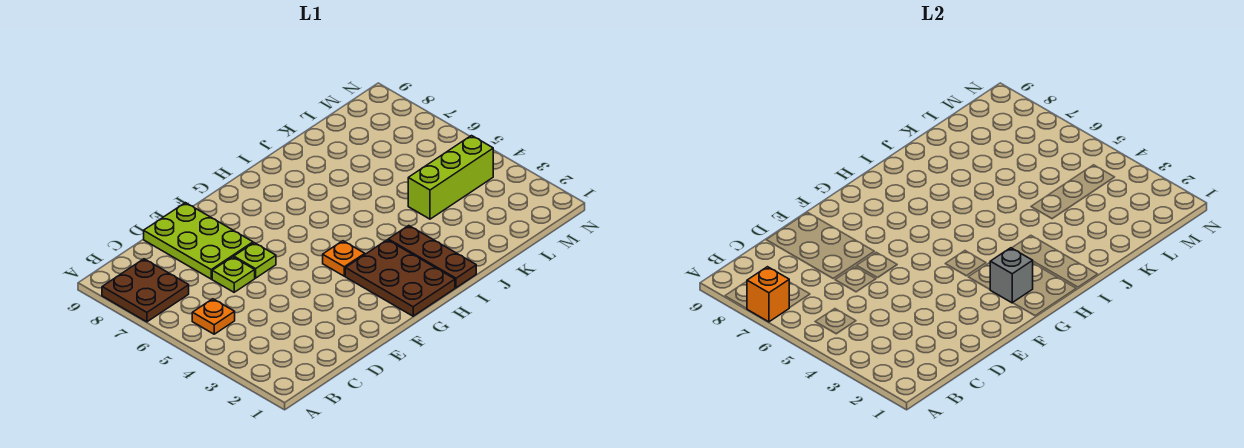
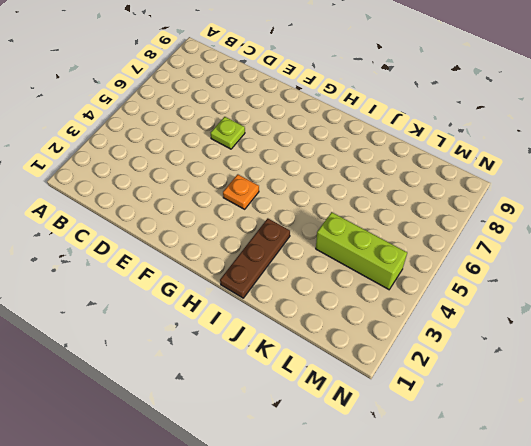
none -> brown plate A7:B8 level 1
none -> orange plate B5 level 1

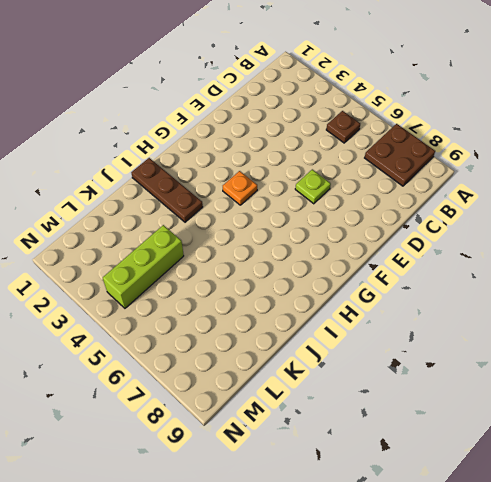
brown plate B5 level 1 -> orange plate B5 level 1
none -> lime plate D6 level 1
none -> lime plate D7:E9 level 1

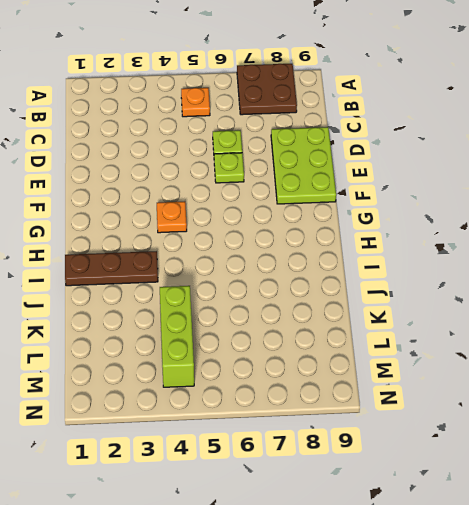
lime plate D8:F9 level 1 -> lime plate D7:E9 level 1
none -> brown plate G1:H3 level 1
none -> orange brick A7 level 2

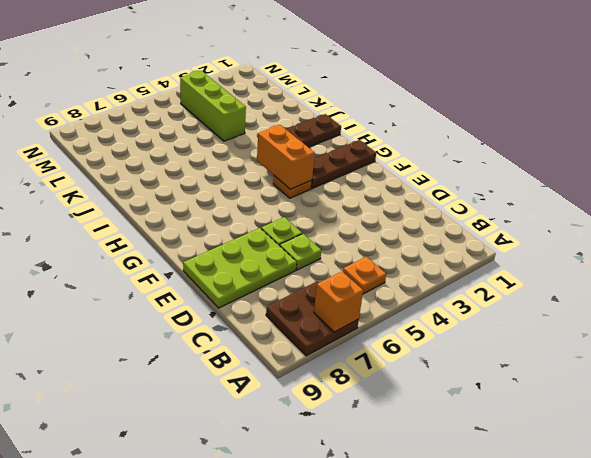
brown plate G1:G3 level 1 -> brown plate G1:H3 level 1
orange brick G4:H4 level 2 -> none
none -> grey brick G2 level 2

